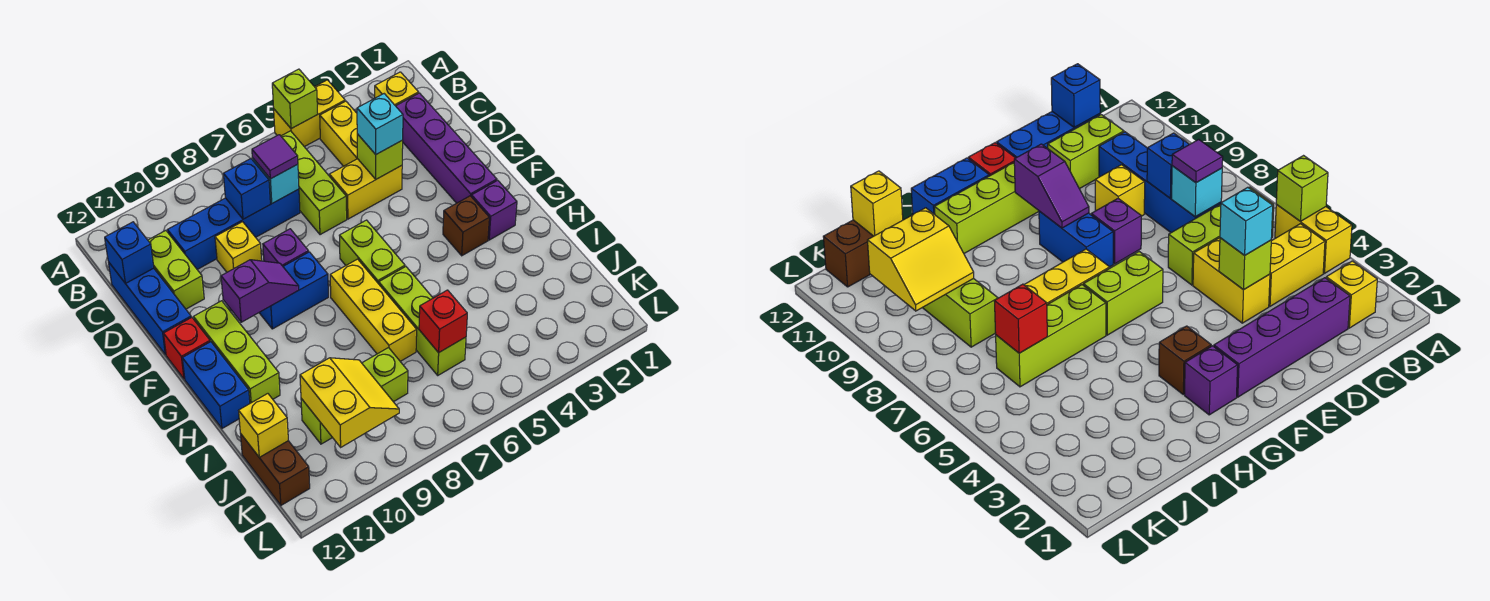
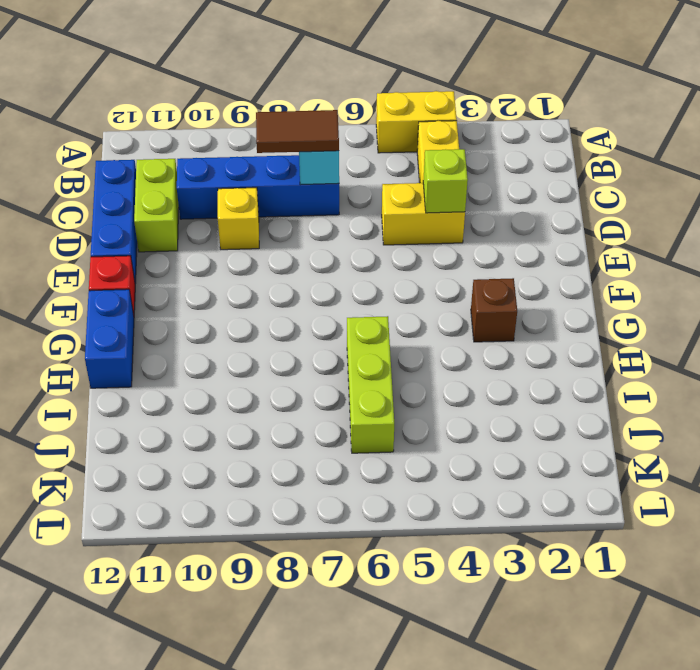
brown tile C7:C8 level 3 -> purple tile C7 level 3
none -> yellow brick B2 level 1
none -> lime brick B6:D6 level 1
none -> purple brick C2:F2 level 1
none -> purple brick E8 level 1

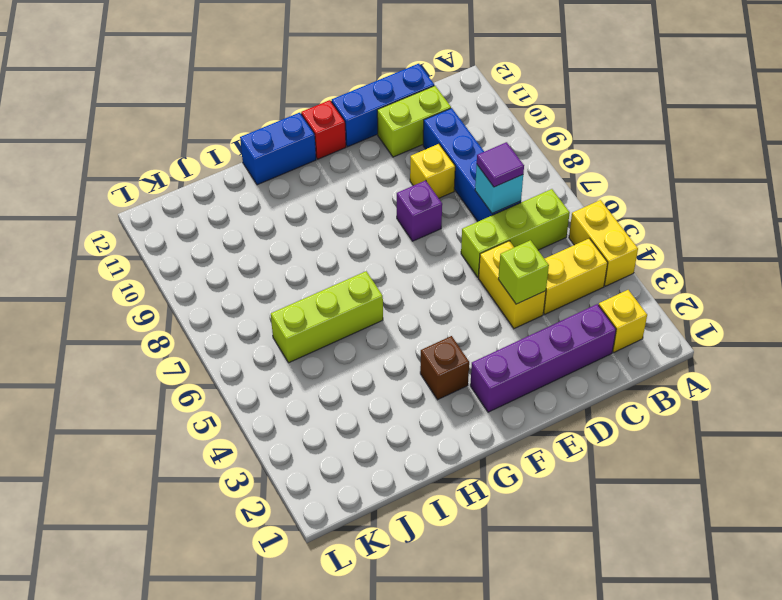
none -> lime brick F6:G6 level 1
none -> blue brick F8:F9 level 1
none -> lime brick F11:H11 level 1
none -> purple brick G2 level 1

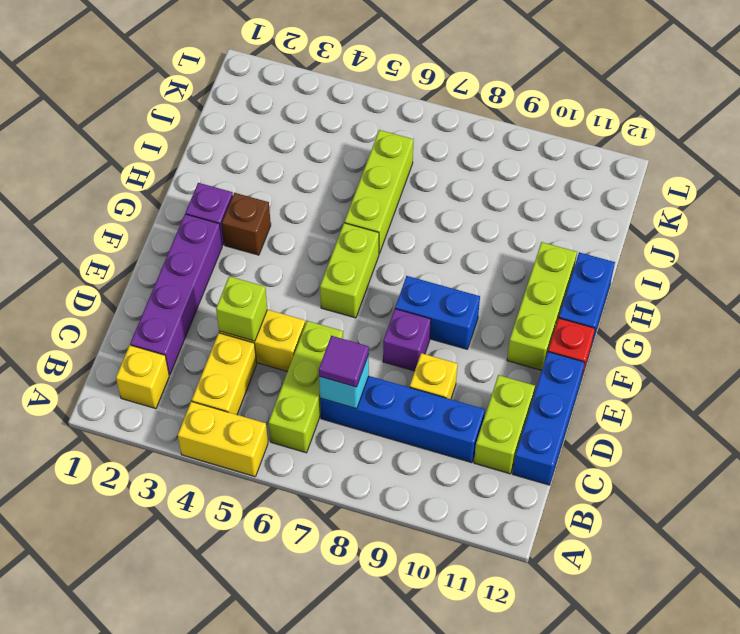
none -> yellow brick G7:I7 level 1
none -> lime brick J8:J10 level 1
none -> brown brick J12:K12 level 1
none -> lime brick A5 level 2

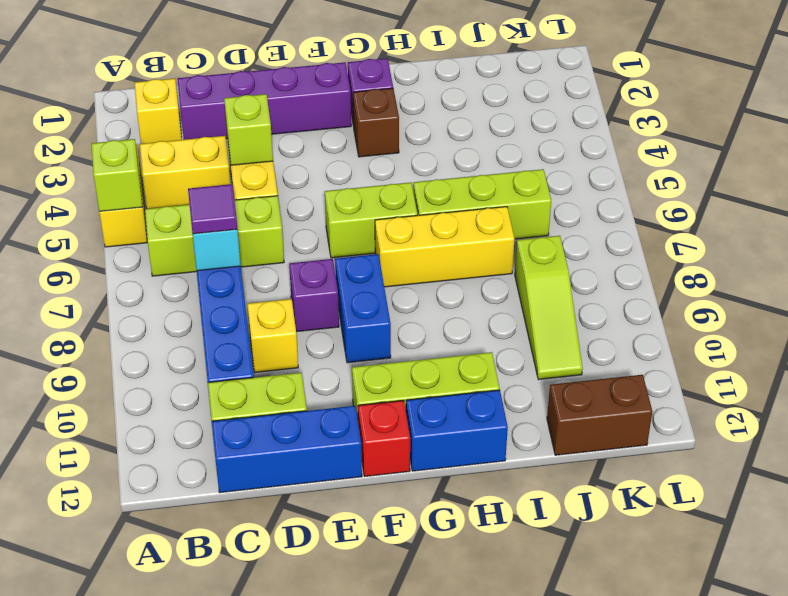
lime slope J8:J10 level 1 top 8 -> lime brick J8:J10 level 1
none -> blue brick C8 level 2
none -> blue brick C12 level 2
none -> purple slope F9:F10 level 2 top 10
none -> red brick J6 level 2

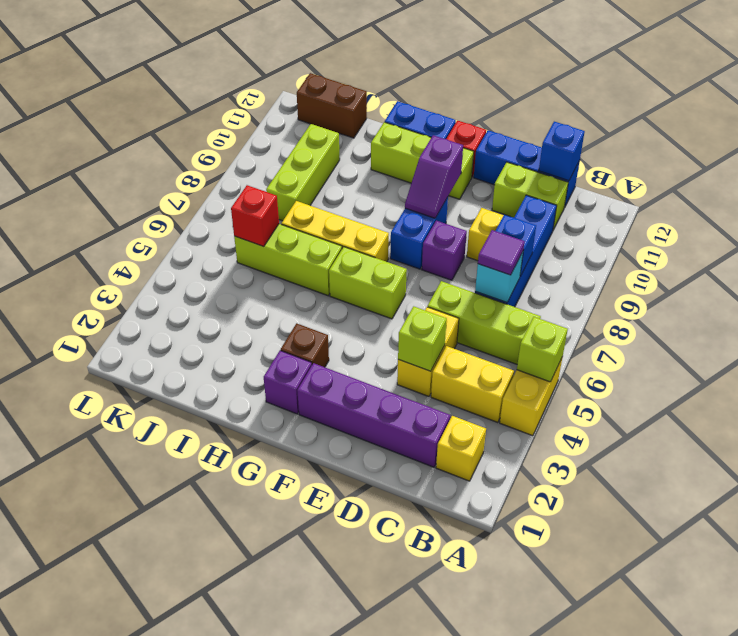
none -> yellow slope J9:K10 level 2 top 10
none -> yellow brick J12 level 2
none -> cyan brick D4 level 3

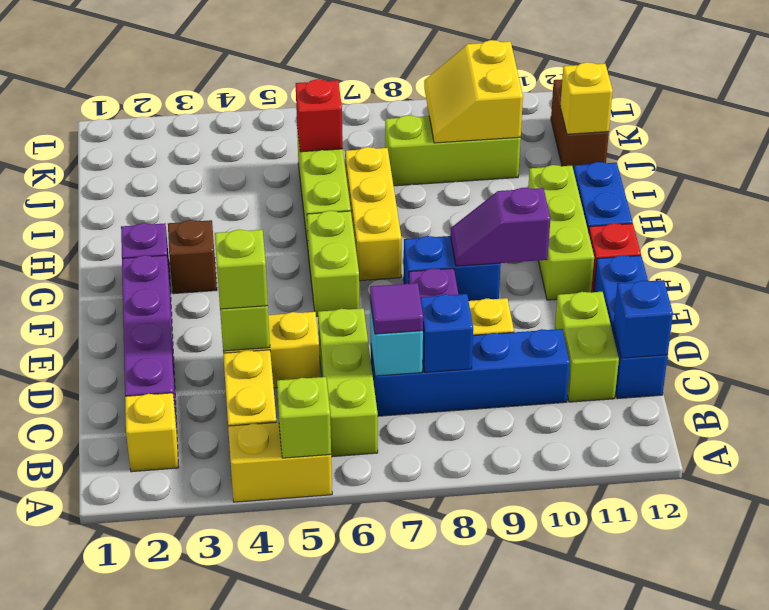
lime brick D4 level 3 -> cyan brick D4 level 3

